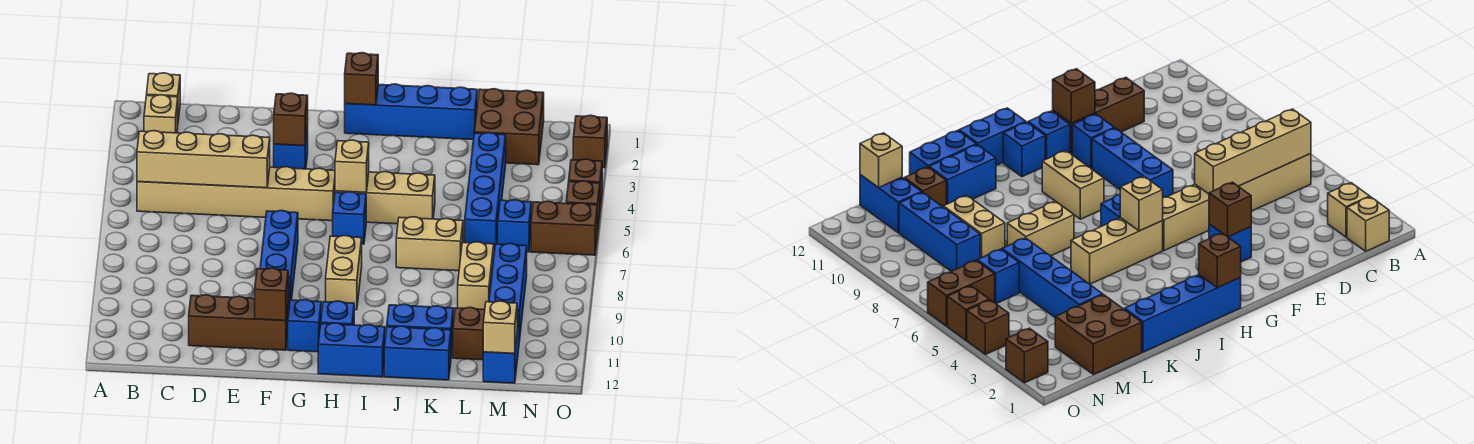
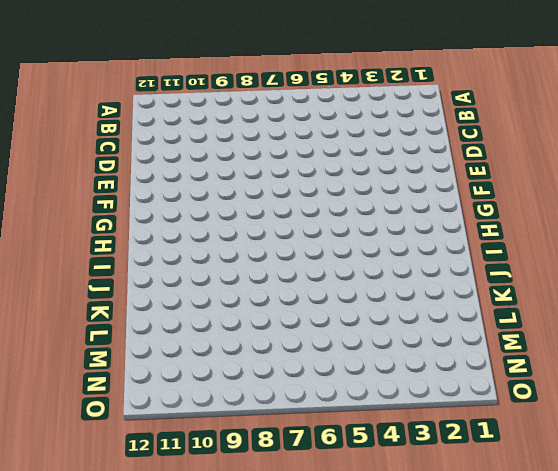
none -> tan brick B1 level 1
none -> tan brick B2 level 1
none -> tan brick B5:G5 level 1
none -> brown brick D11:F11 level 1

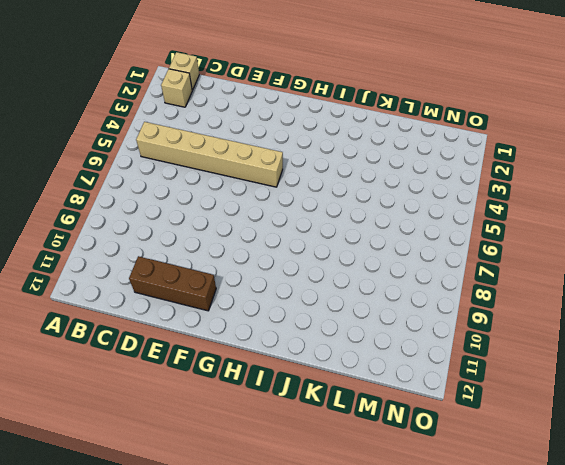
none -> blue brick F3 level 1
none -> blue brick F7:F9 level 1
none -> blue brick F10 level 1
none -> blue brick G11 level 1

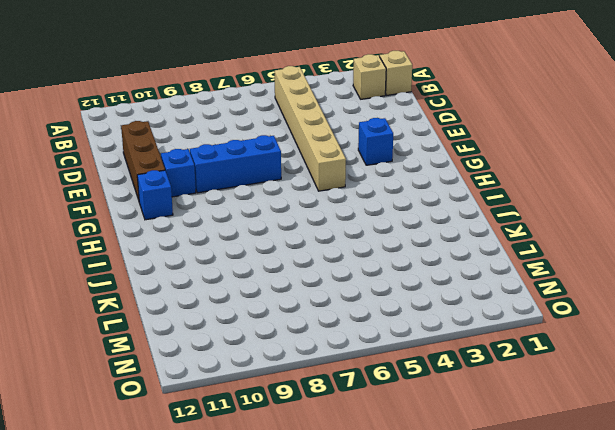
none -> blue brick H1:K1 level 1
none -> tan brick H5:J5 level 1
none -> blue brick H6 level 1
none -> tan brick H8:H9 level 1

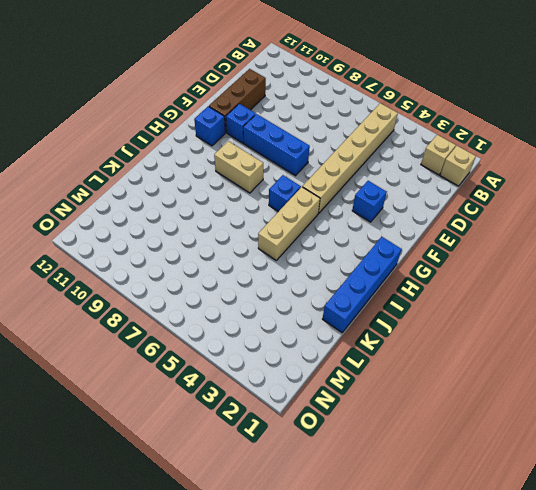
none -> blue brick H11 level 1
none -> blue brick H12:I12 level 1
none -> tan brick J7:K7 level 1
none -> blue brick J11:K11 level 1

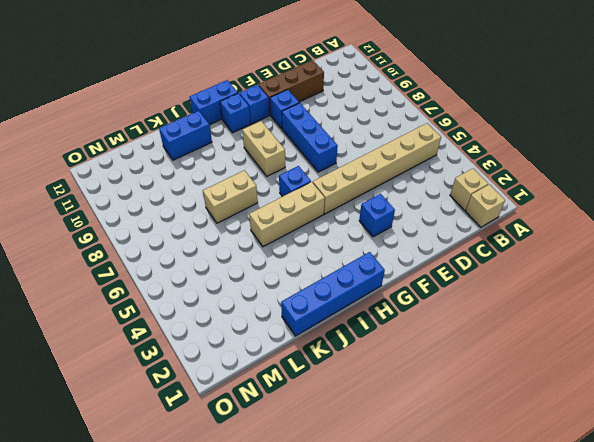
none -> blue brick J12:K12 level 1
none -> brown brick L1:M2 level 1
none -> blue brick L3:L6 level 1
none -> tan brick L8:L9 level 1

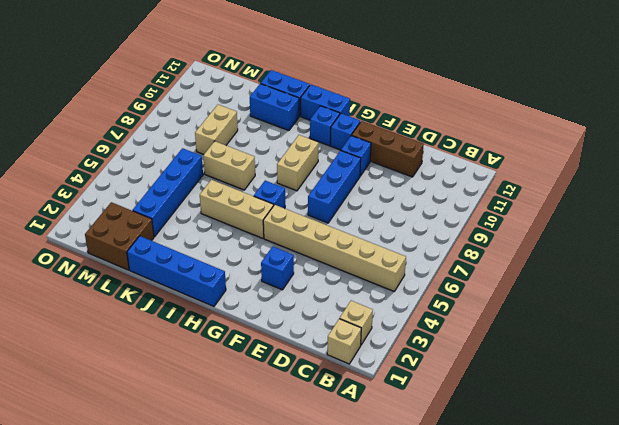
none -> brown brick L11 level 1
none -> blue brick M6 level 1
none -> blue brick M8:M10 level 1
none -> blue brick M11:M12 level 1

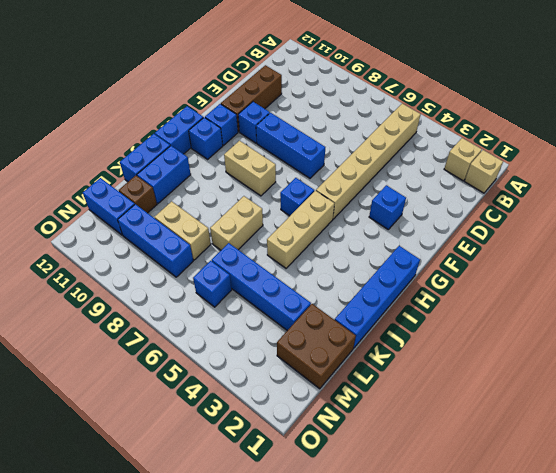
none -> brown brick N6:O6 level 1
none -> brown brick O2 level 1
none -> brown brick O4 level 1
none -> brown brick O5 level 1

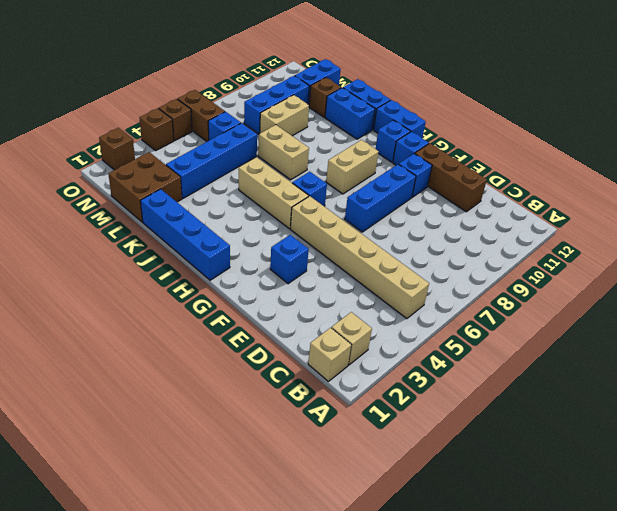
none -> tan brick B5:E5 level 2
none -> brown brick F3 level 2
none -> brown brick F11 level 2
none -> brown brick H1 level 2

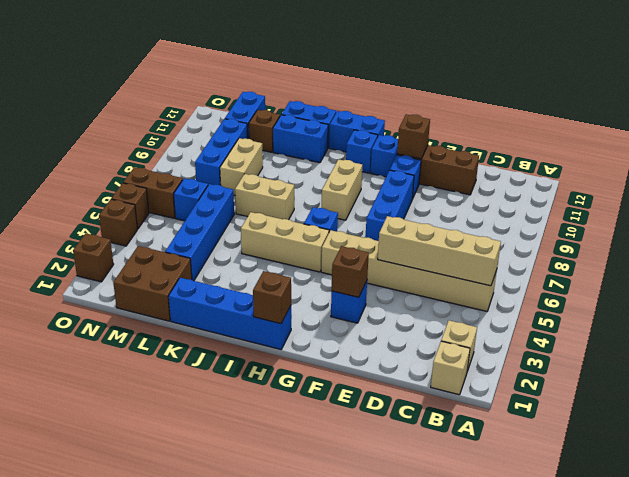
none -> tan brick H5 level 2
none -> tan brick M12 level 2

